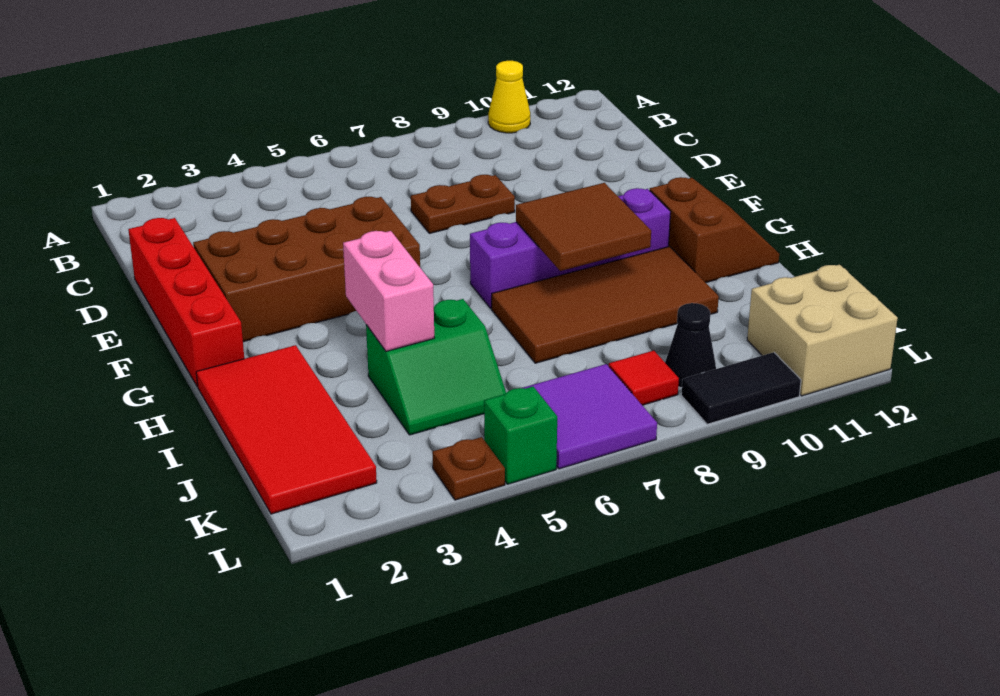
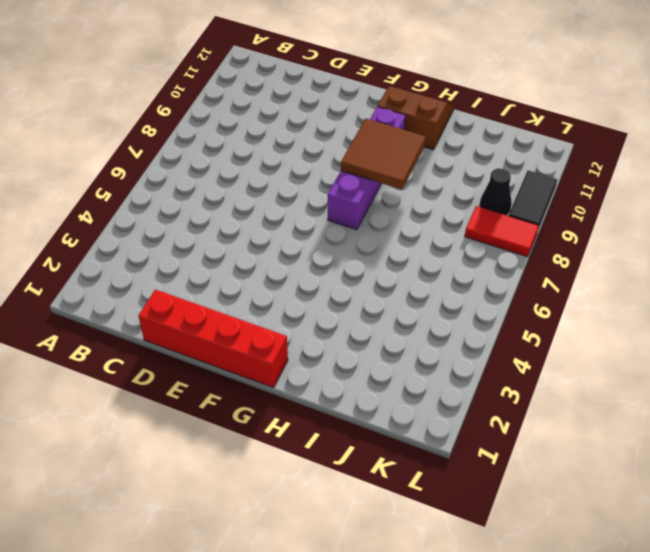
red tile K8:L8 level 1 -> red tile K8 level 1
none -> yellow cone A10 level 1
none -> brown plate D7:D8 level 1
none -> brown brick E2:F5 level 1

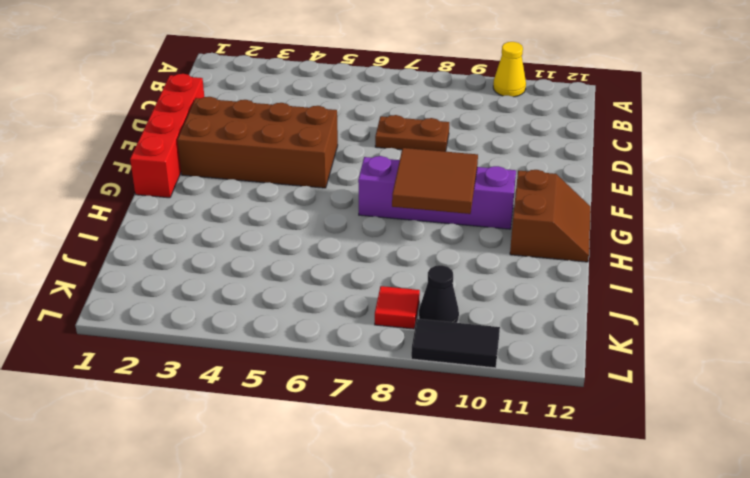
none -> red tile H1:K2 level 1
none -> brown tile H7:I10 level 1
none -> green slope I4:J5 level 1 top I

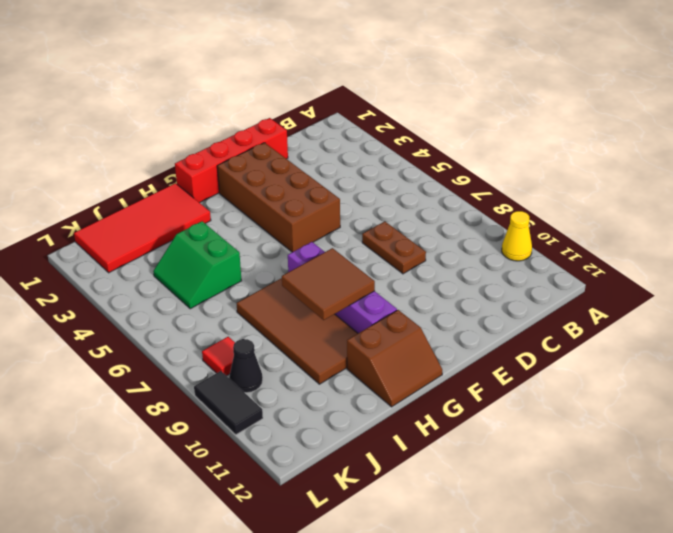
none -> purple tile K6:L7 level 1
none -> tan brick K11:L12 level 1
none -> brown plate L4 level 1

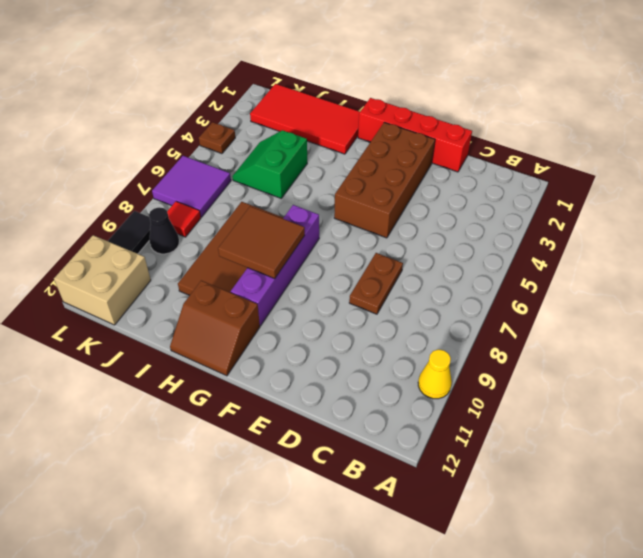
none -> green brick L5 level 1
none -> pink brick H4:I4 level 2

